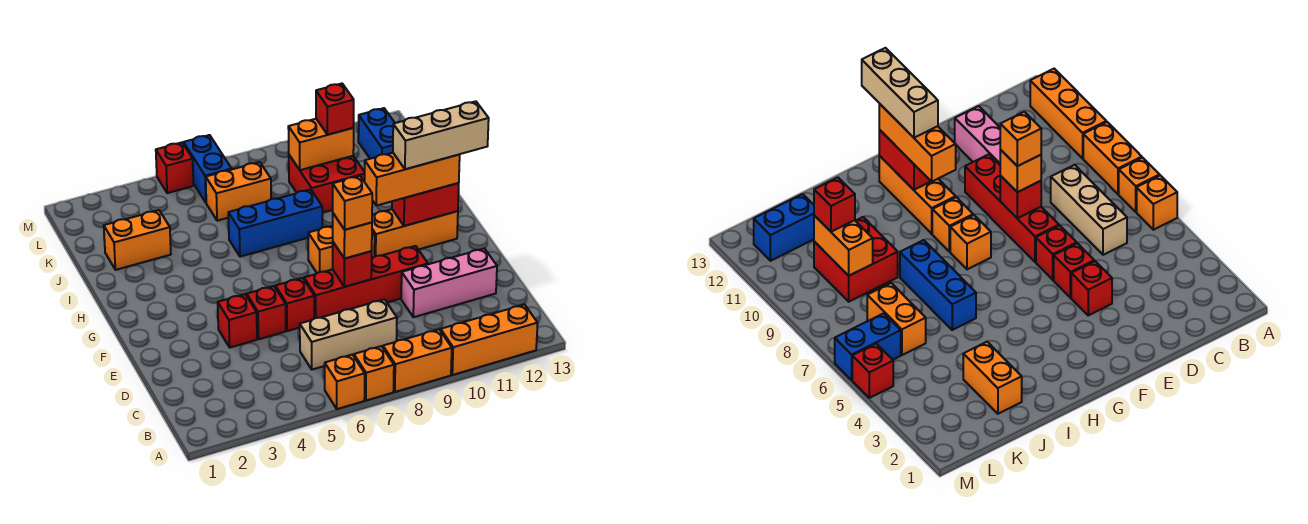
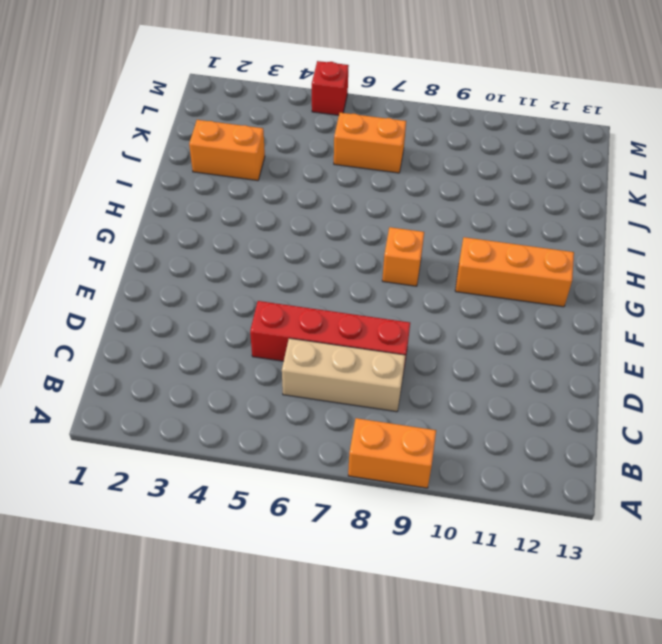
red brick D5:D8 level 1 -> red brick E7:E10 level 1
none -> orange brick A6 level 1
none -> orange brick A7 level 1
none -> orange brick A10:A12 level 1

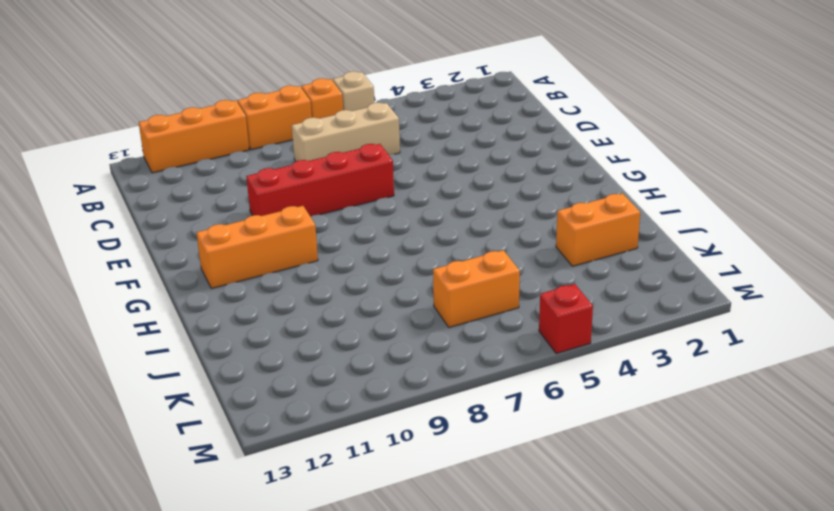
tan brick A6 level 1 -> orange brick A6 level 1
none -> pink brick D10:D12 level 1
none -> red brick E4 level 1
none -> red brick E5 level 1

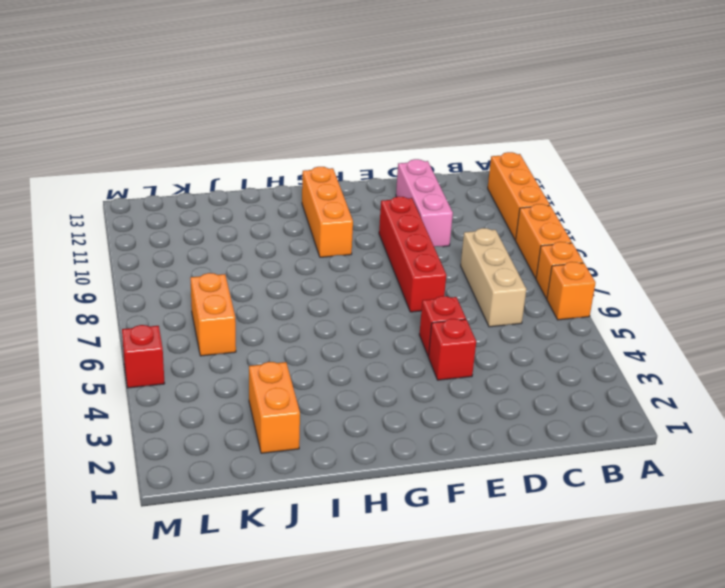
none -> red brick E6 level 1
none -> orange brick G8 level 1
none -> orange brick G9 level 1

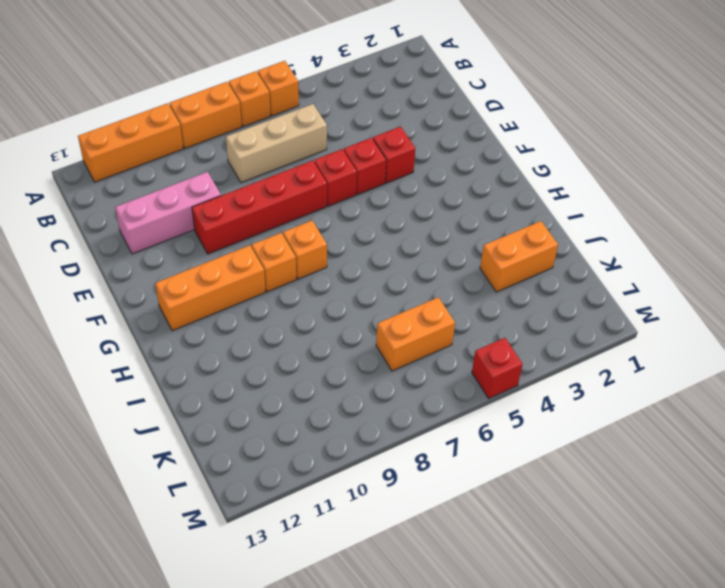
none -> blue brick I6:I8 level 1
none -> red brick J9:K10 level 1
none -> blue brick K12:L12 level 1

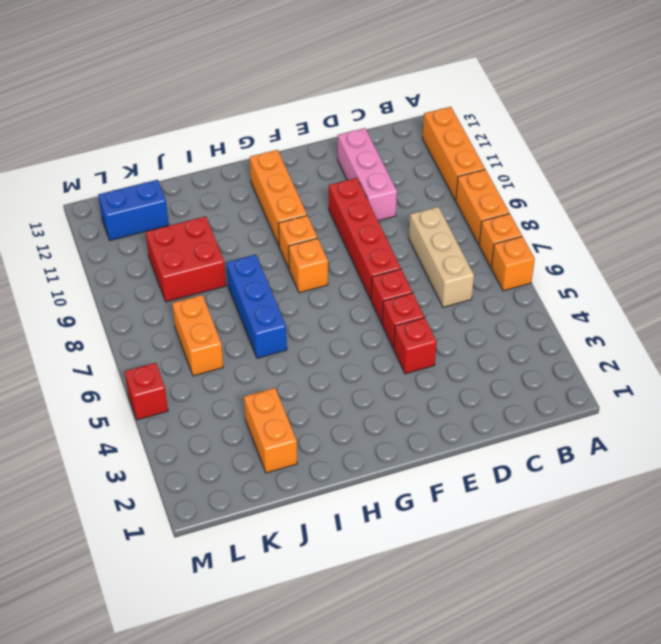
none -> blue brick L6:M6 level 1
none -> red brick E8 level 2
none -> red brick G11:G12 level 2

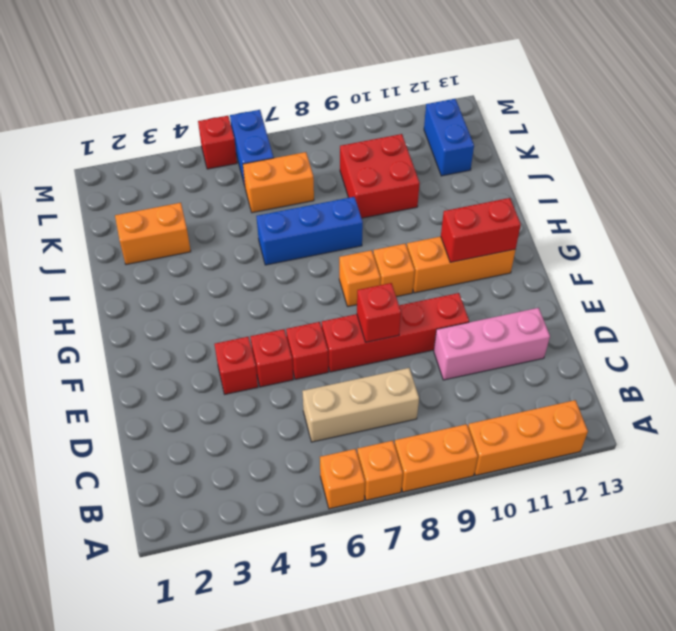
none -> orange brick K9:K10 level 2
none -> orange brick E8 level 3
none -> orange brick G10:G12 level 3

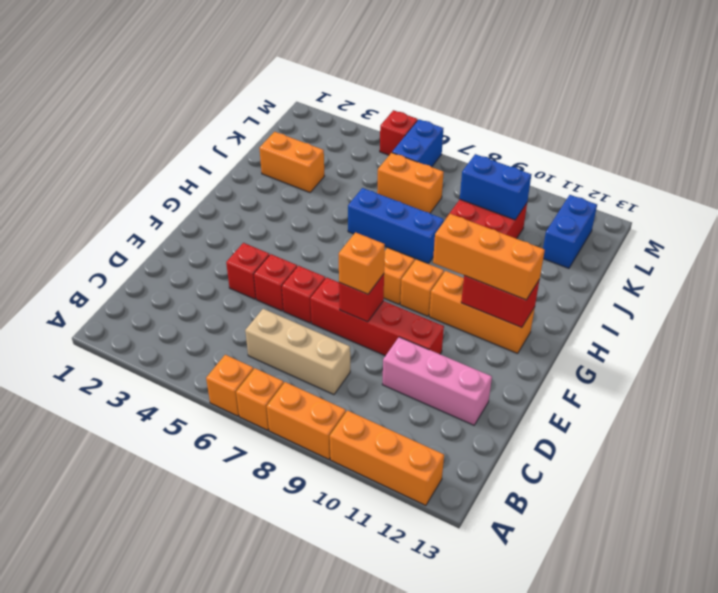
blue brick K9:K10 level 2 -> orange brick K9:K10 level 2
none -> red brick K10 level 3
none -> orange brick E8 level 4
none -> tan brick G11:G13 level 4

